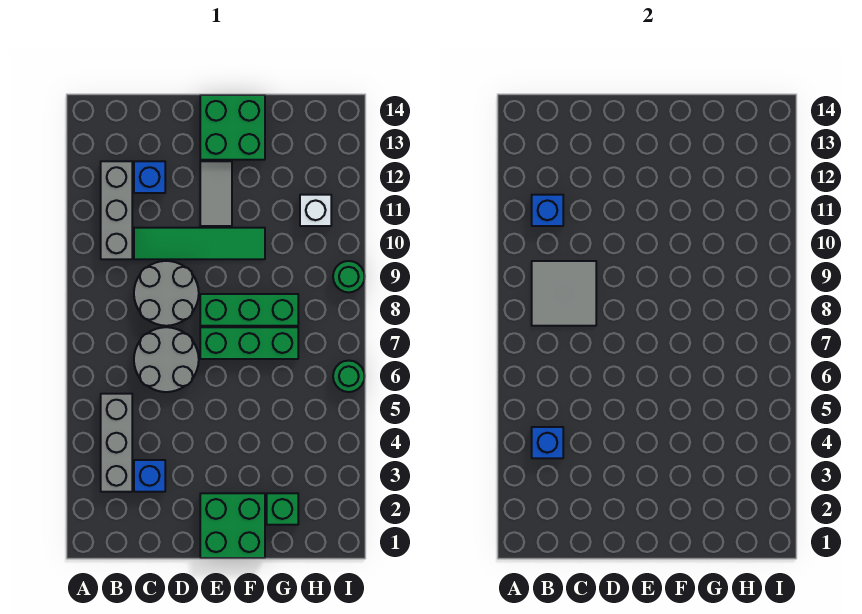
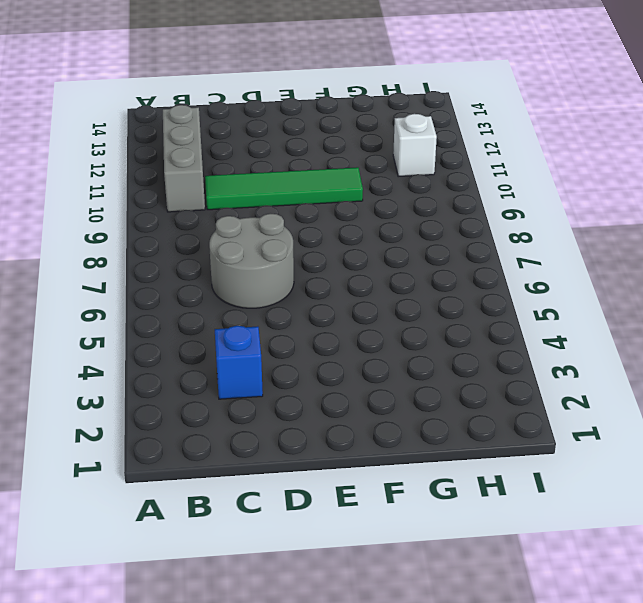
none -> grey brick B3:B5 level 1
none -> grey round brick C8:D9 level 1
none -> blue brick C12 level 1

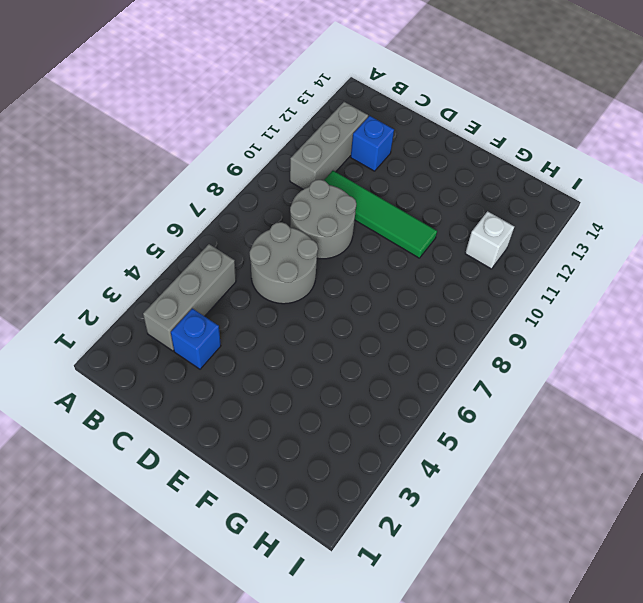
none -> green brick E1:F2 level 1
none -> green brick E7:G7 level 1
none -> green brick E8:G8 level 1

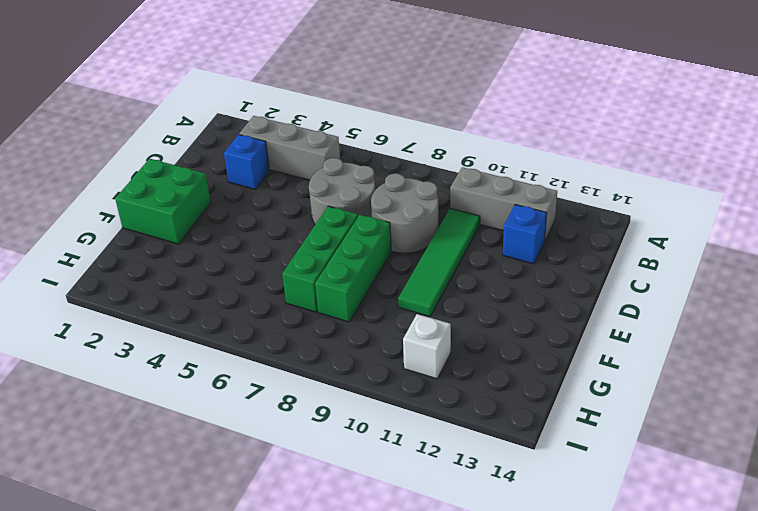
none -> grey tile E11:E12 level 1
none -> green brick E13:F14 level 1
none -> green brick G2 level 1

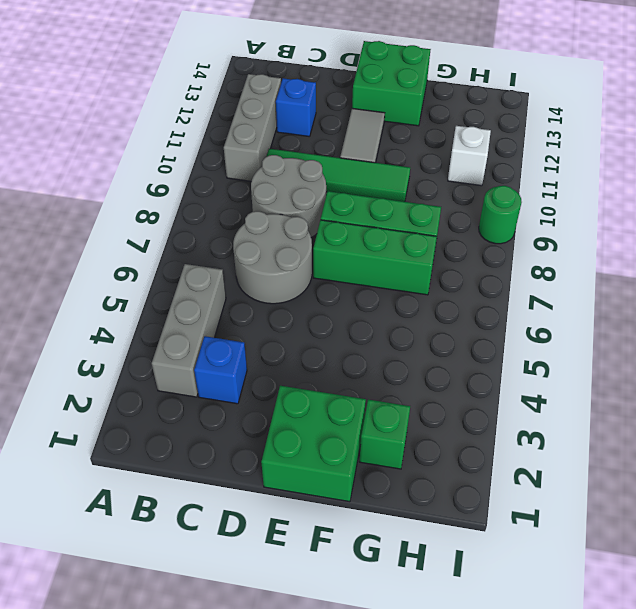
none -> green round brick I6 level 1
none -> blue brick B4 level 2
none -> grey tile B8:C9 level 2

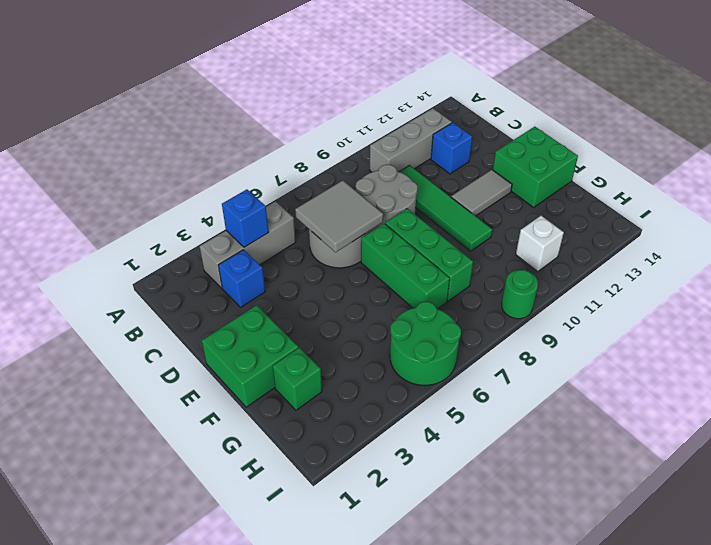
grey tile C6:D7 level 2 -> grey tile B8:C9 level 2
green round brick H5:I6 level 1 -> green round brick I6 level 1
none -> blue brick B11 level 2

